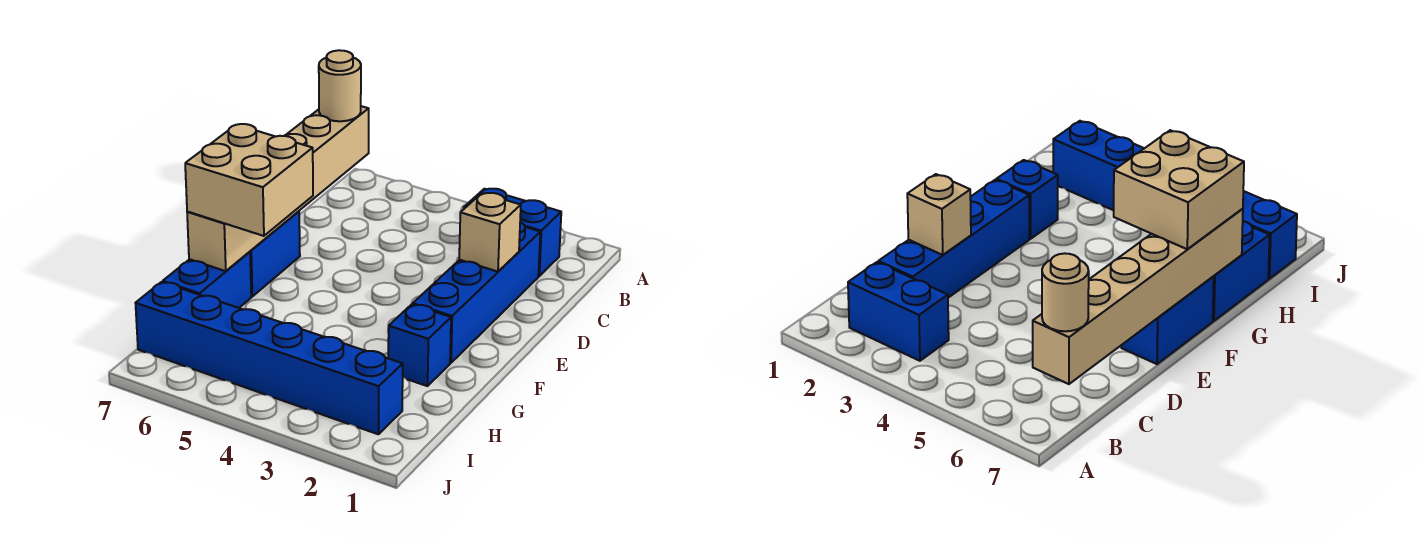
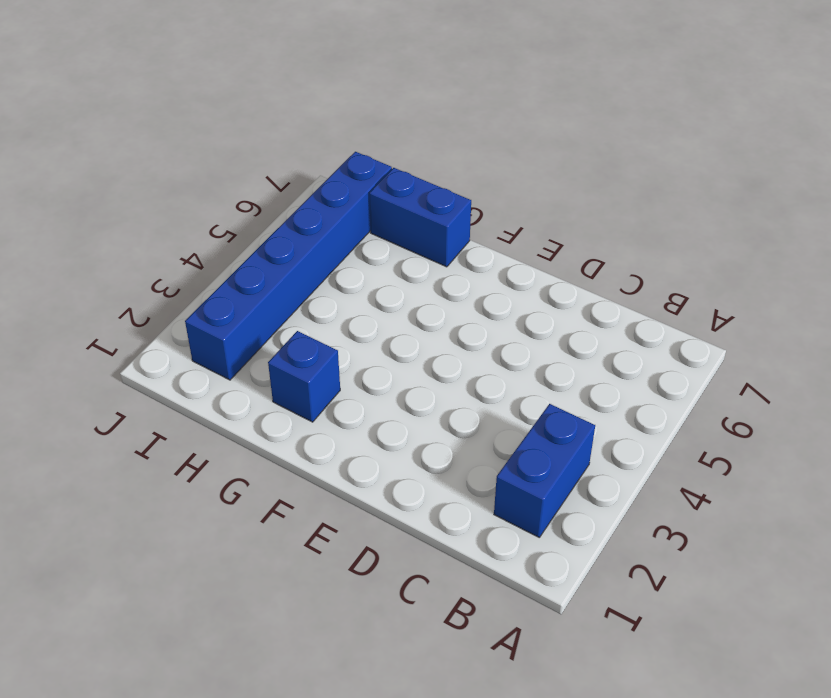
none -> blue brick C2:F2 level 1
none -> blue brick E7:F7 level 1

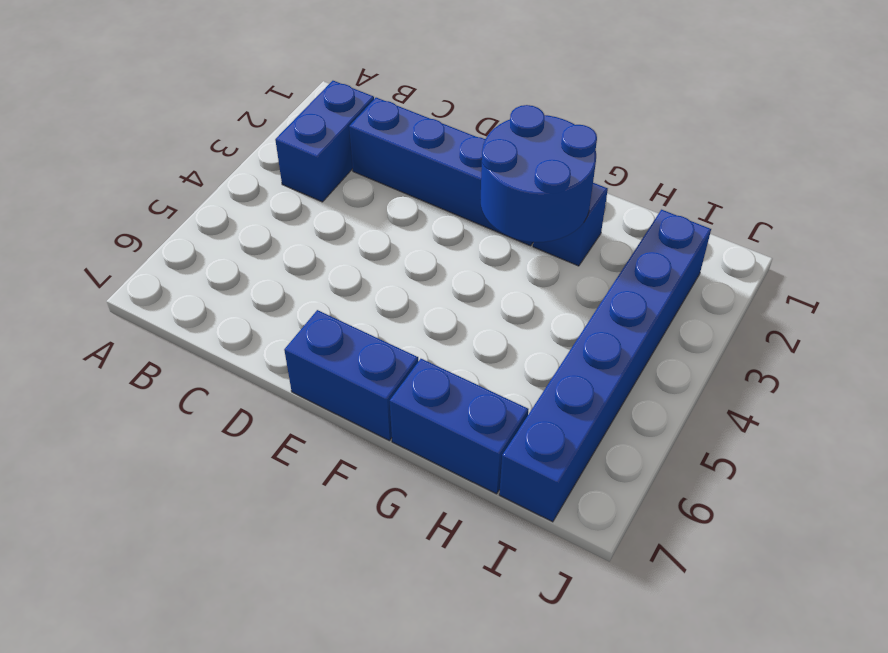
blue round brick F2:G3 level 2 -> none
none -> tan brick B7:G7 level 2
none -> tan brick D2 level 2

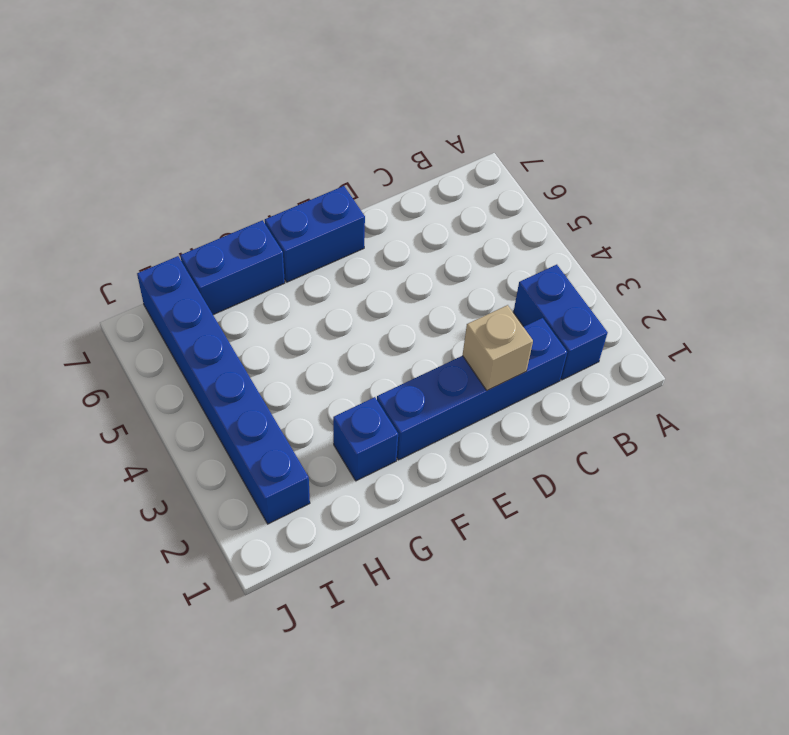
none -> tan brick B7:G7 level 2
none -> tan round brick B7 level 3

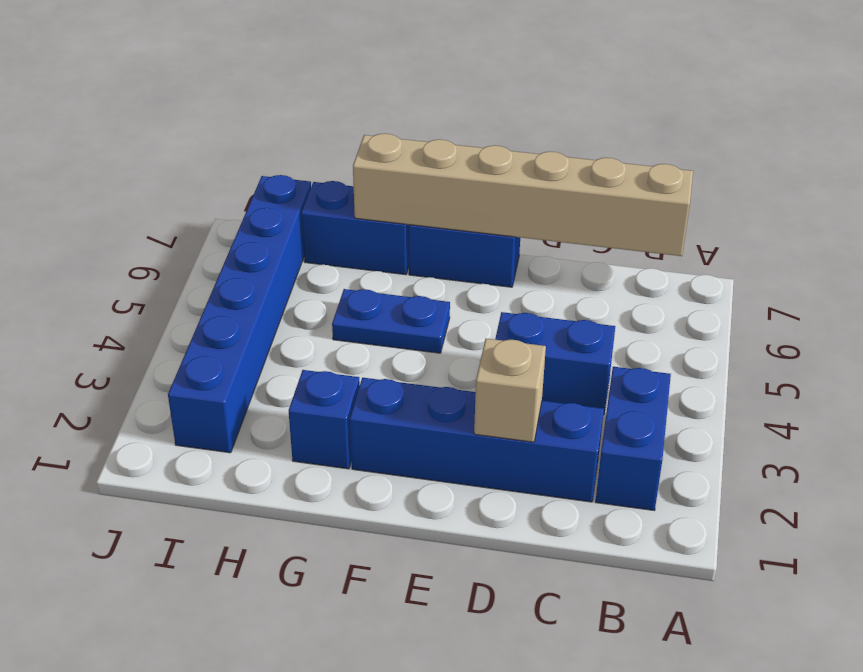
blue brick C4:D4 level 1 -> none
blue plate F5:G5 level 1 -> none
none -> tan round brick B7 level 3
none -> tan brick F6:G7 level 3

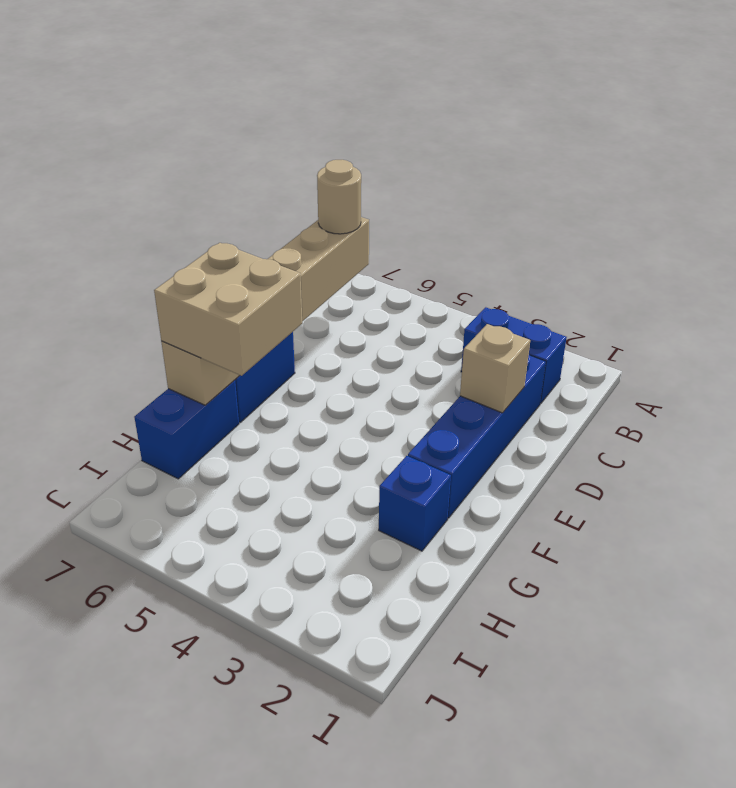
none -> blue brick I2:I7 level 1

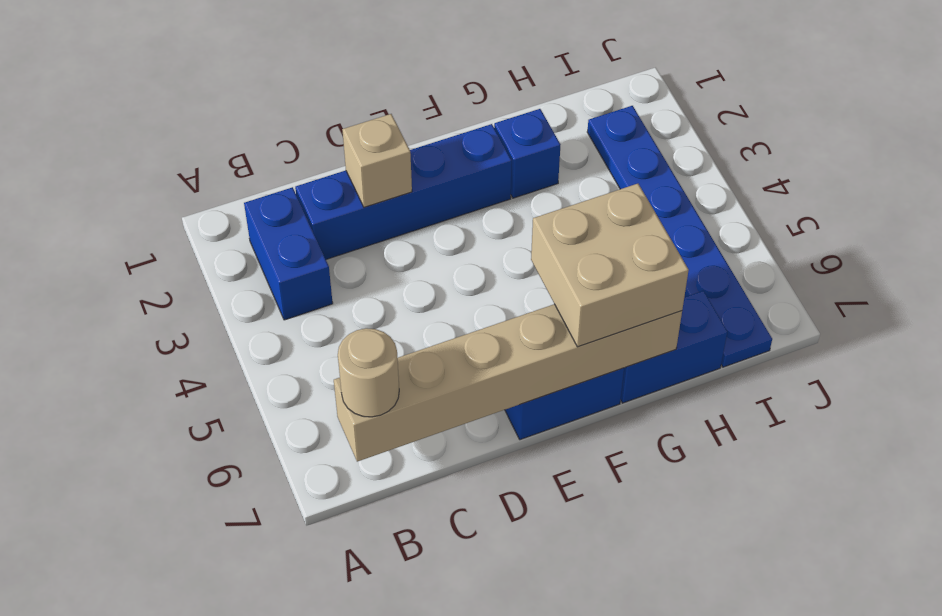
blue plate I2:I7 level 1 -> blue brick I2:I7 level 1

